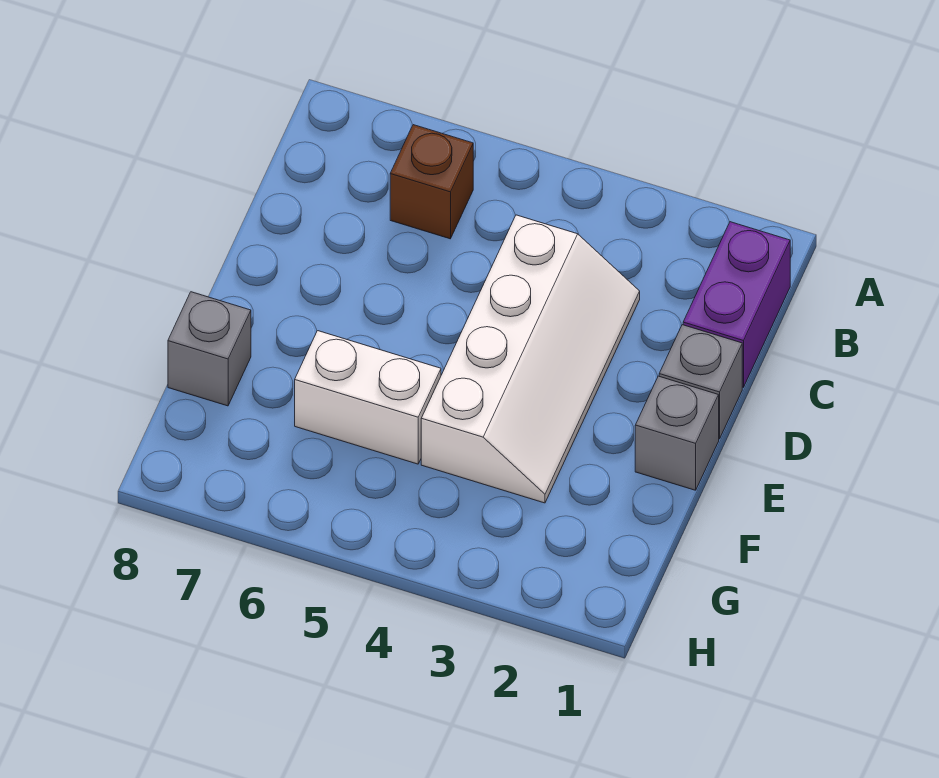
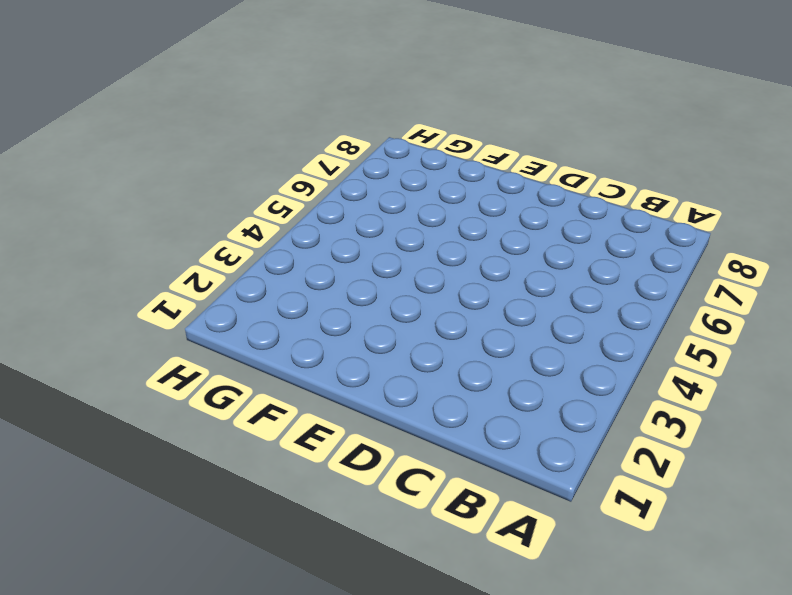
none -> purple brick B1:C1 level 1
none -> brown brick B6 level 1

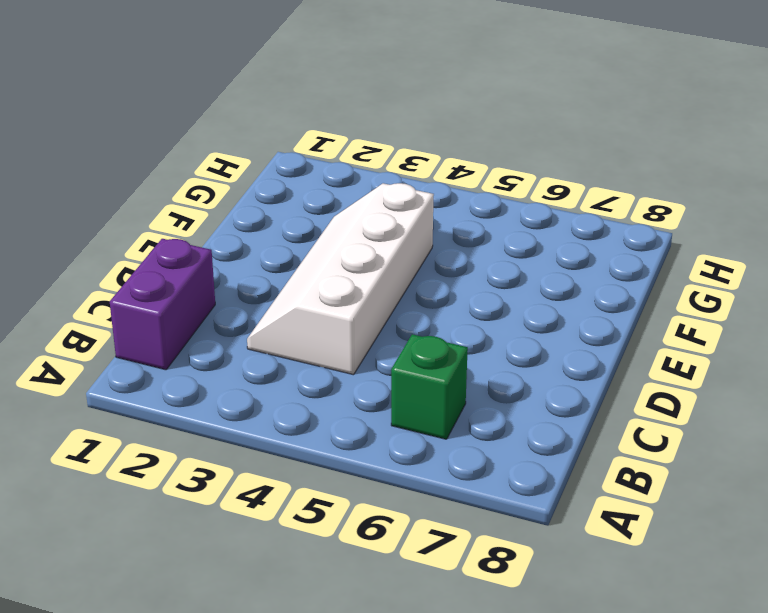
green brick B6 level 1 -> brown brick B6 level 1
none -> grey brick D1 level 1
none -> grey brick E1 level 1

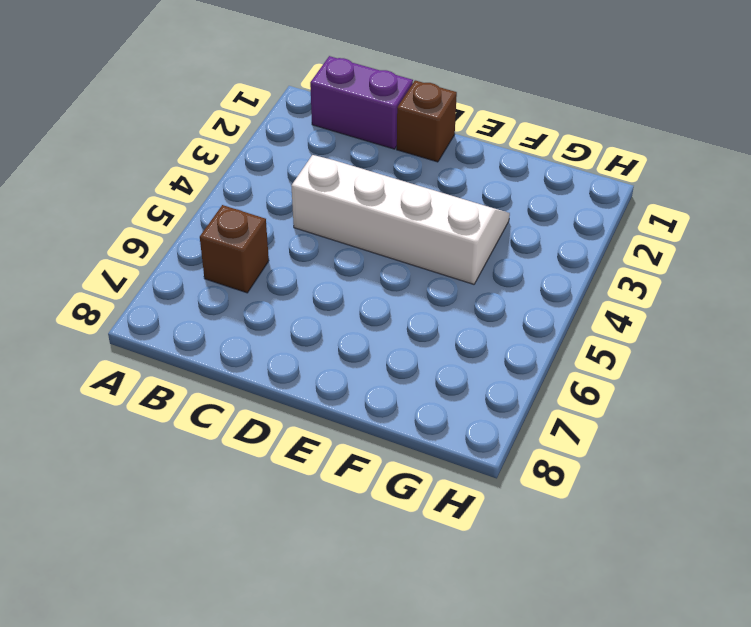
brown brick D1 level 1 -> grey brick D1 level 1
none -> grey brick E1 level 1
none -> white brick F5:F6 level 1

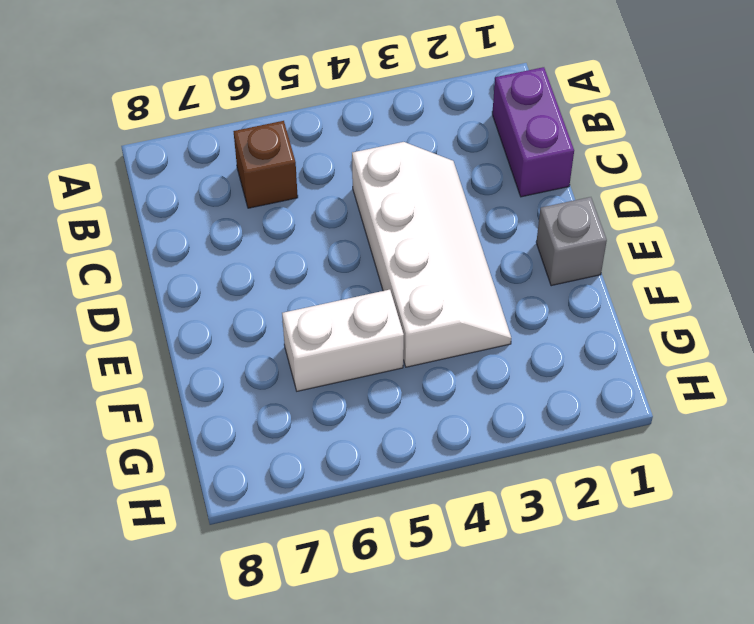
none -> grey brick D1 level 1
none -> grey brick F8 level 1

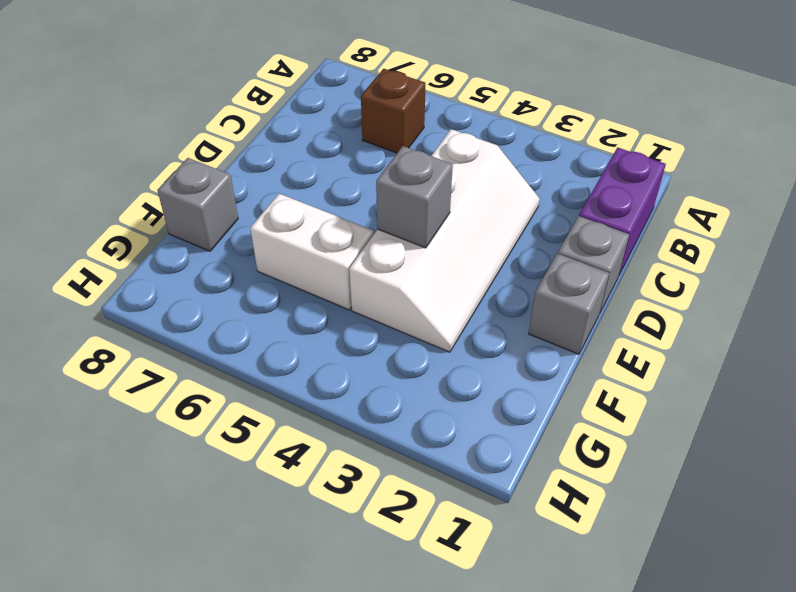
grey brick E4 level 2 -> none

